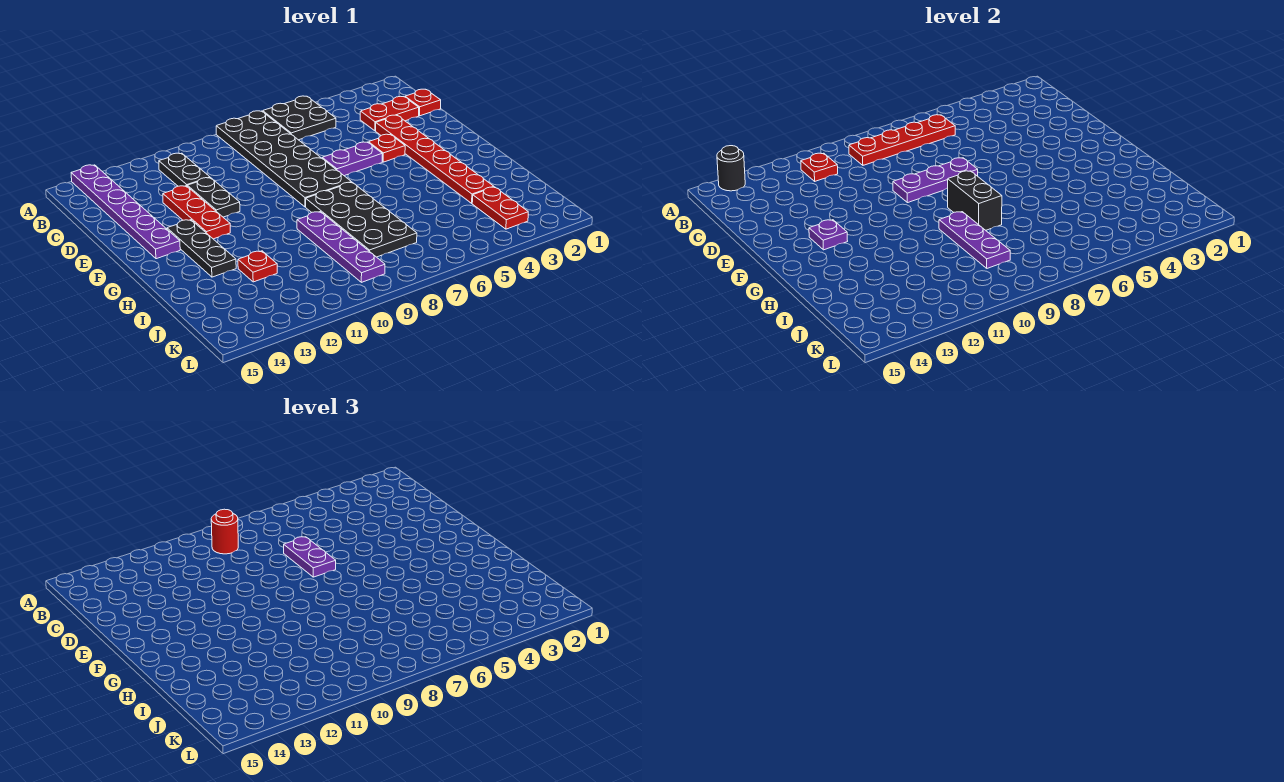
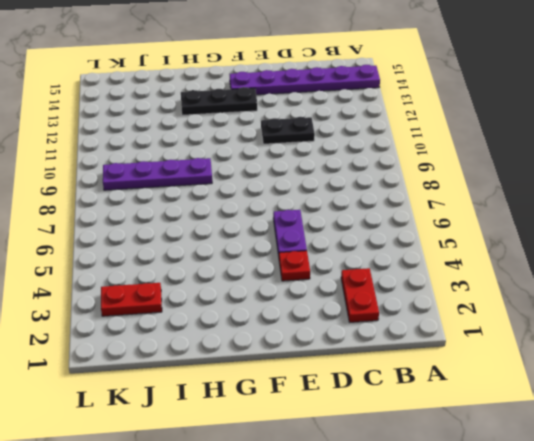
none -> black plate A5:B6 level 1
none -> black plate A7:F8 level 1
none -> black plate B11:C11 level 1

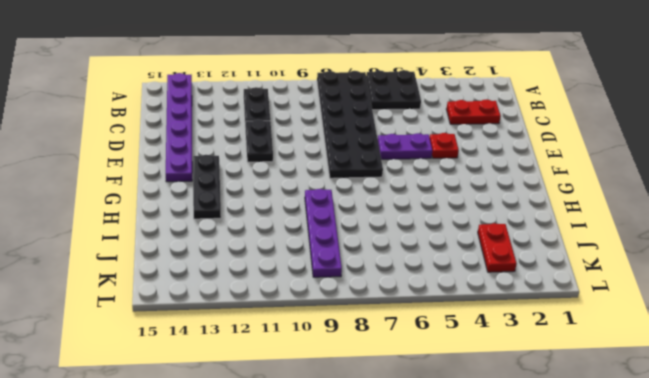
none -> red plate C1 level 1
none -> red plate D3:I3 level 1
none -> red plate D12:F12 level 1

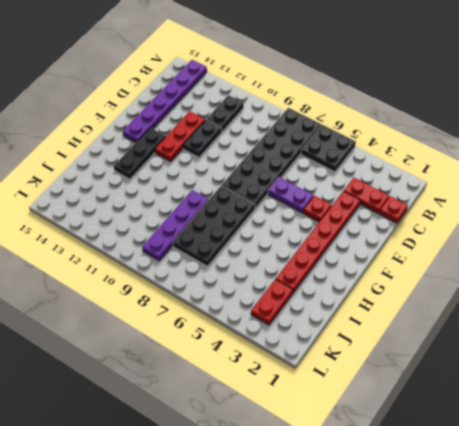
none -> red plate I12 level 1
none -> black round brick A14 level 2
none -> red plate B6:B9 level 2

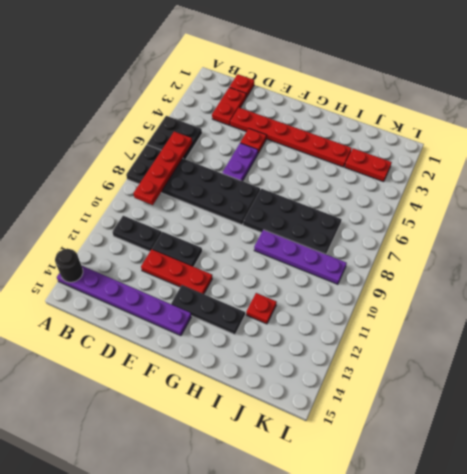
none -> red plate B11 level 2
none -> purple plate E7:E9 level 2
none -> purple plate F13 level 2

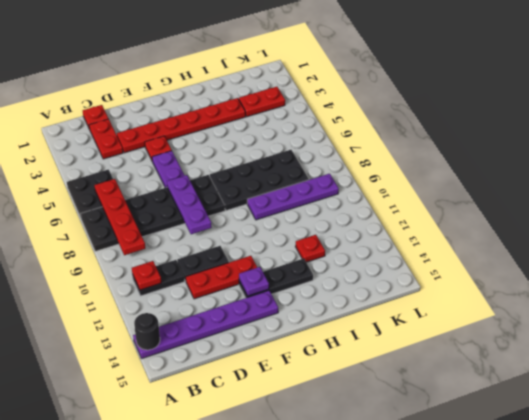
none -> black brick G8:H8 level 2
none -> purple plate H9:J9 level 2
none -> red round brick B9 level 3

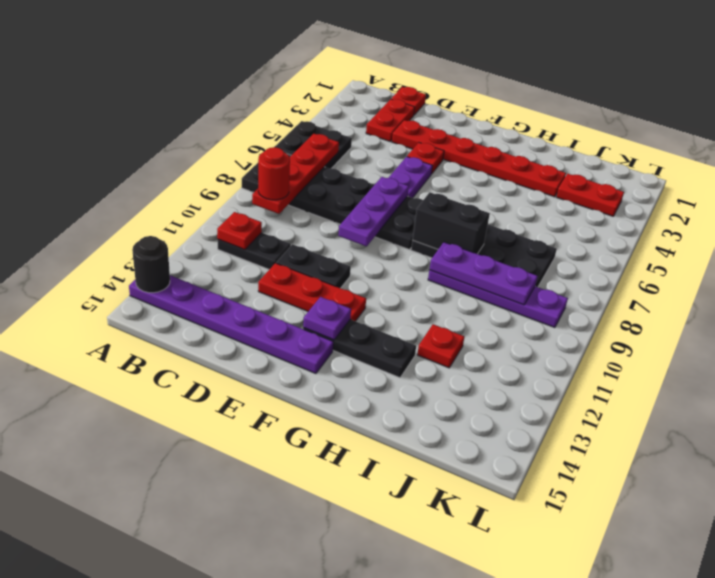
none -> purple plate D7:E7 level 3

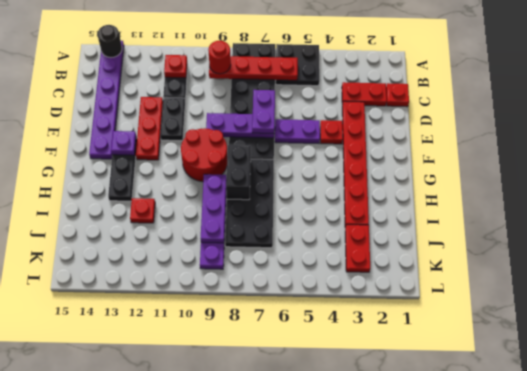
red round brick F9:G10 level 1 -> none

